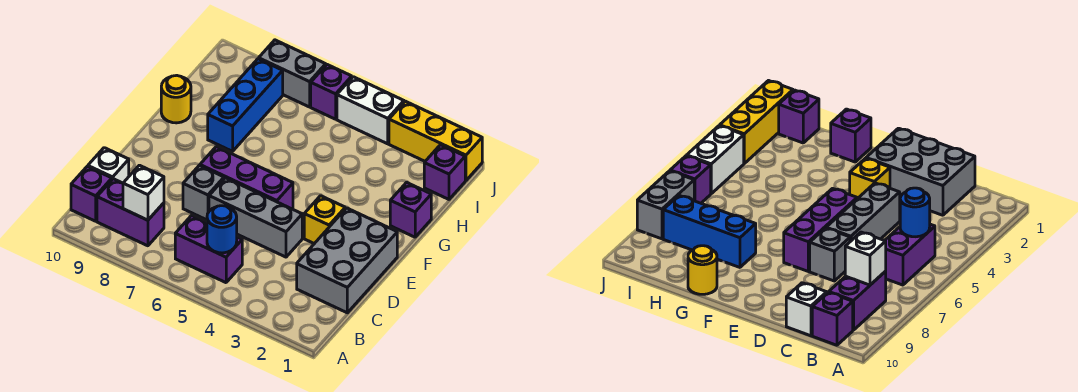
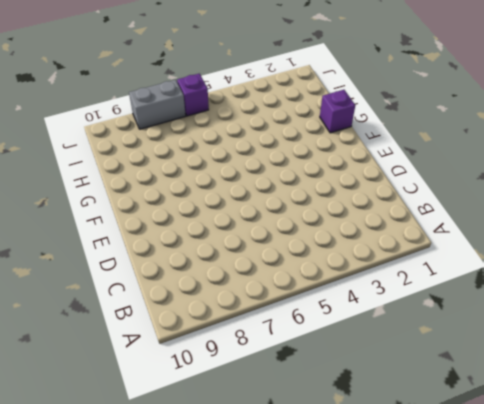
none -> purple brick B5:B6 level 1
none -> purple brick B8:B9 level 1
none -> purple brick B10 level 1

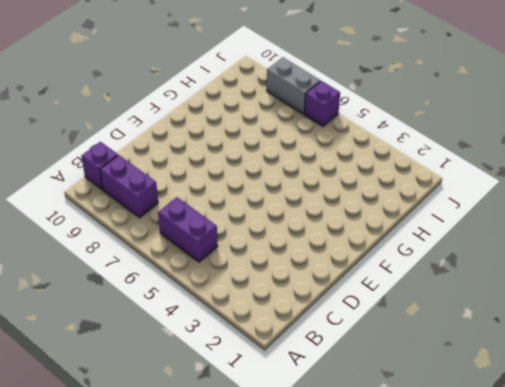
none -> grey brick C1:E2 level 1
none -> white brick C10 level 1
none -> grey brick D4:D6 level 1

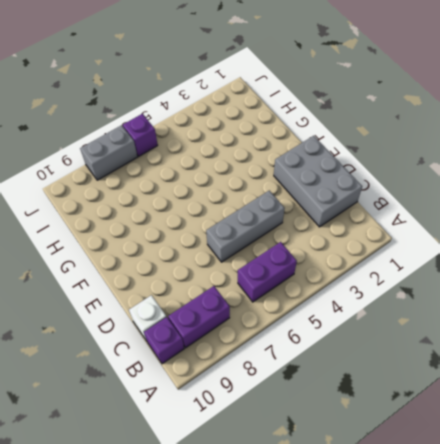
none -> grey brick D7 level 1
none -> yellow brick E3 level 1
none -> purple brick E5:E7 level 1

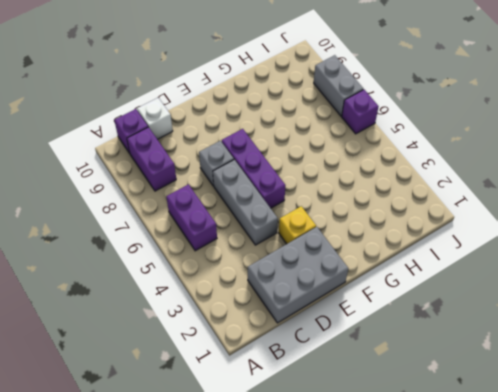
none -> purple brick G1 level 1
none -> blue brick G8:I8 level 1
none -> yellow round brick G10 level 1

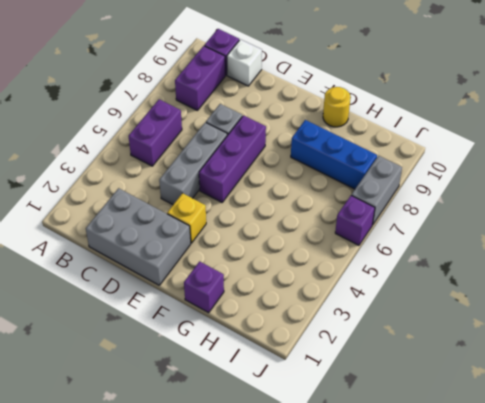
none -> purple brick I1 level 1
none -> yellow brick J1:J3 level 1
none -> white brick J4:J5 level 1

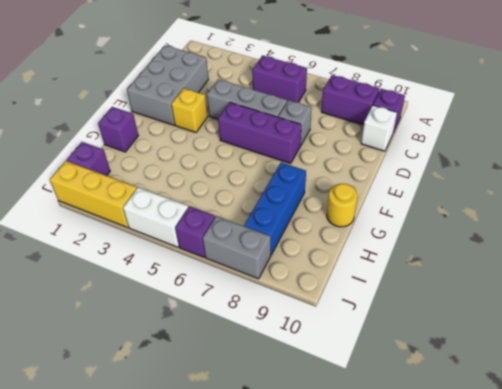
none -> blue round brick B5 level 2
none -> white brick B8 level 2

